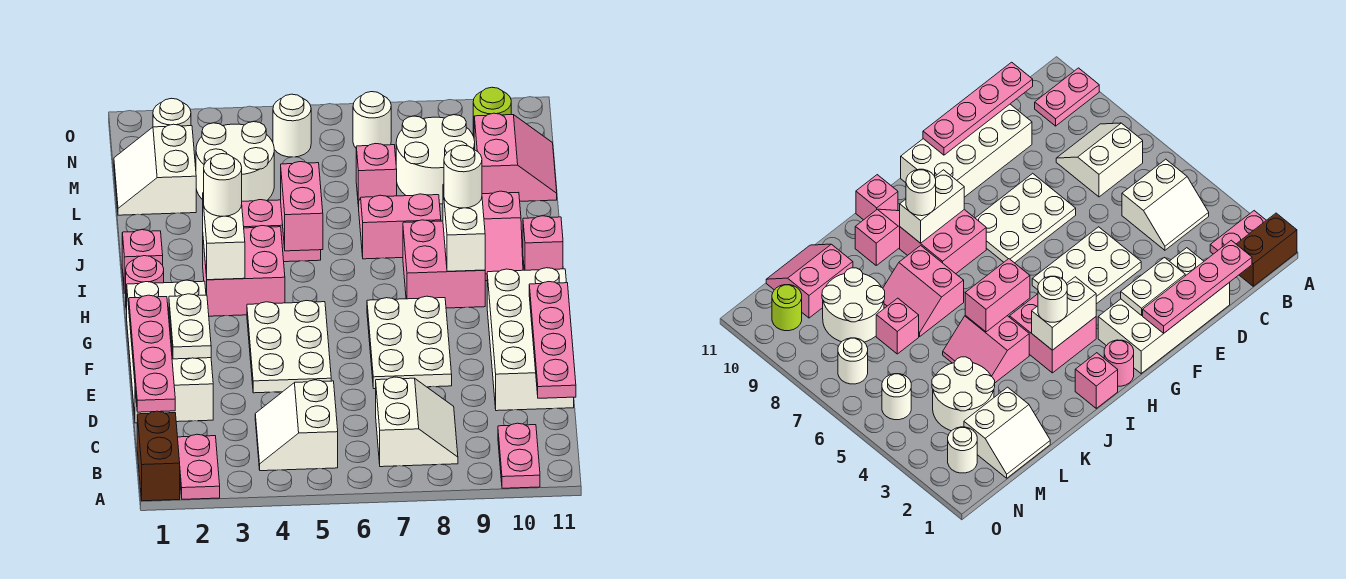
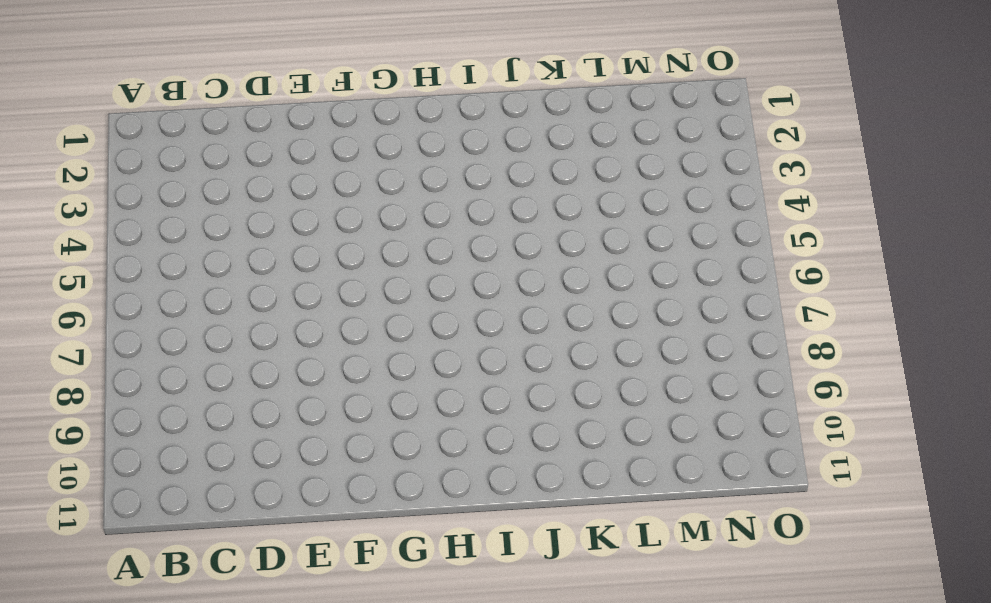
none -> brown brick A1:B1 level 1
none -> pink plate A2:B2 level 1
none -> pink plate A10:B10 level 1
none -> white slope B4:C5 level 1 top 5

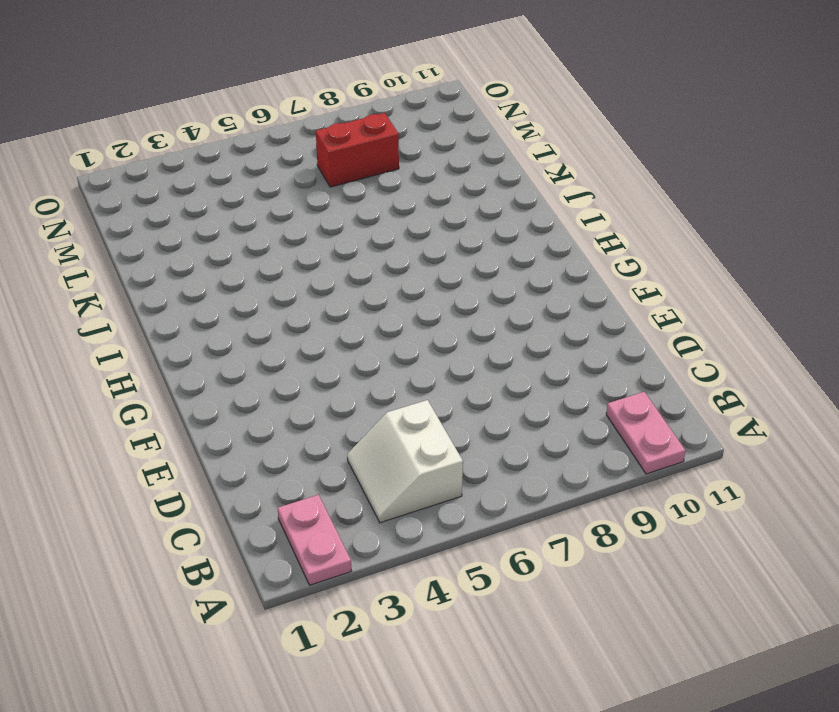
red brick M7:M8 level 1 -> white round brick L8:M9 level 1
none -> brown brick A1:B1 level 1
none -> white slope B7:C8 level 1 top 7
none -> white brick D1:G2 level 1
none -> white brick D10:G11 level 1

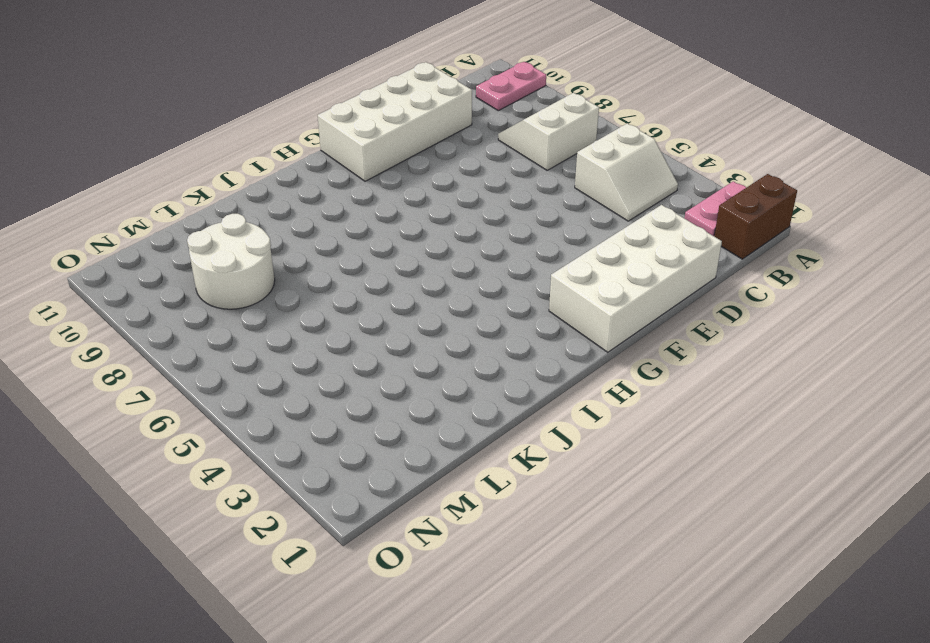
none -> white plate E4:G5 level 1
none -> white plate E7:G8 level 1
none -> pink round brick H1 level 1
none -> pink brick H3:I4 level 1

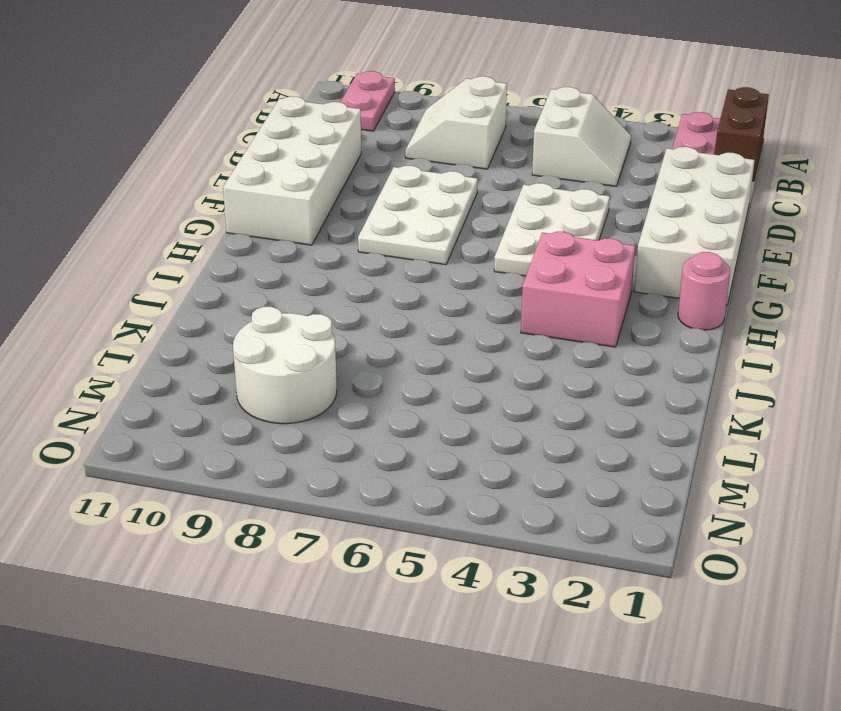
none -> pink brick H8:I9 level 1
none -> pink brick I1 level 1
none -> pink slope I10:J10 level 1 top J
none -> pink brick I11 level 1

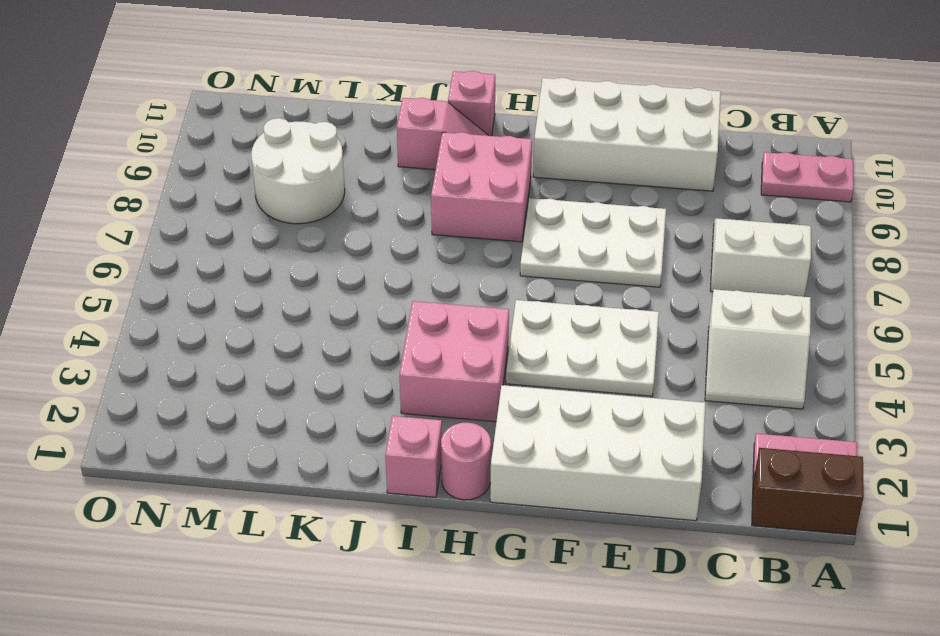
none -> pink slope J4:K5 level 1 top J
none -> pink slope J7:K8 level 1 top J
none -> white slope L1:M2 level 1 top 2
none -> white round brick L3:M4 level 1

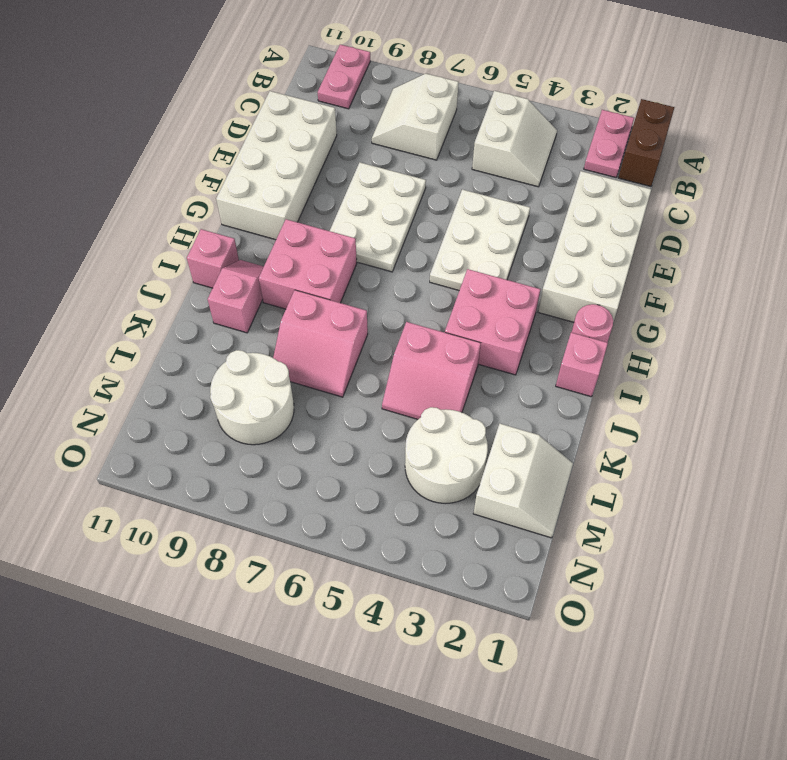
none -> pink brick L7 level 1
none -> pink slope L10:M11 level 1 top 10
none -> white round brick N2 level 1
none -> white round brick N5 level 1

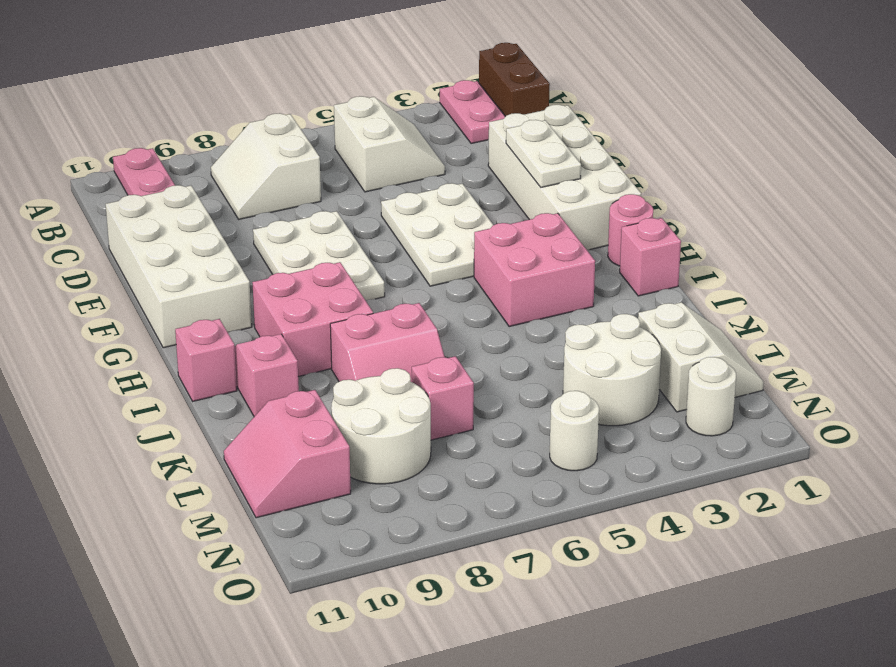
none -> pink slope J4:K5 level 1 top J
none -> white round brick N7 level 1
none -> lime round brick N10 level 1
none -> pink plate C1:F1 level 2

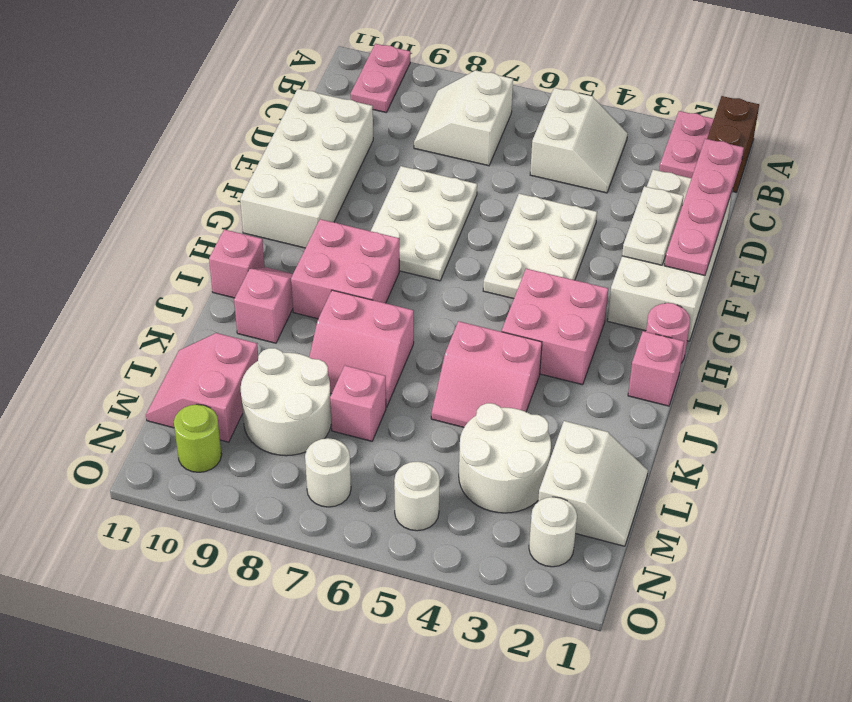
none -> pink plate C11:F11 level 2
none -> white brick H3:I3 level 2
none -> white brick H9:I9 level 2
none -> pink brick I5:J5 level 2

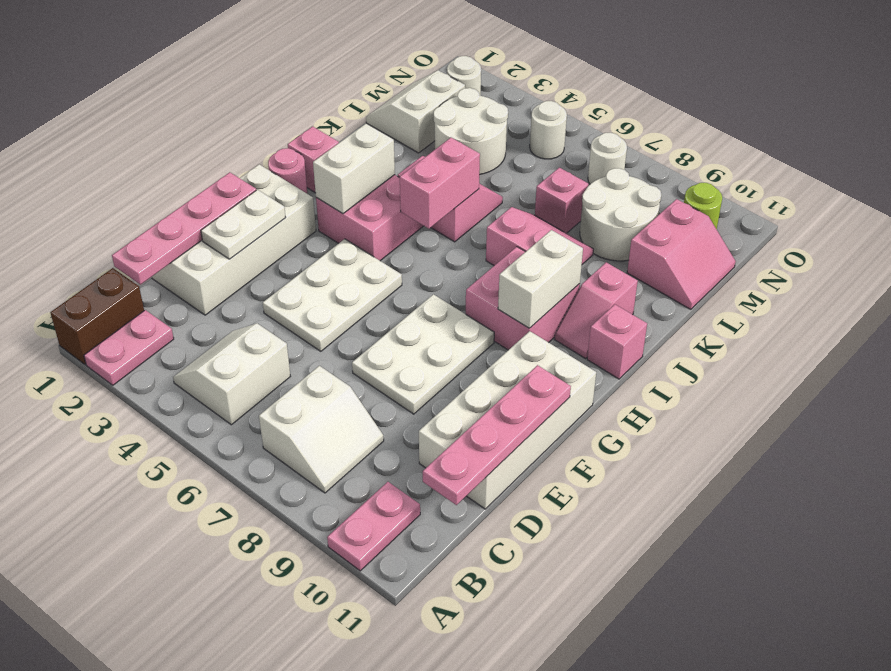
none -> white round brick I3 level 3
none -> white round brick I9 level 3

